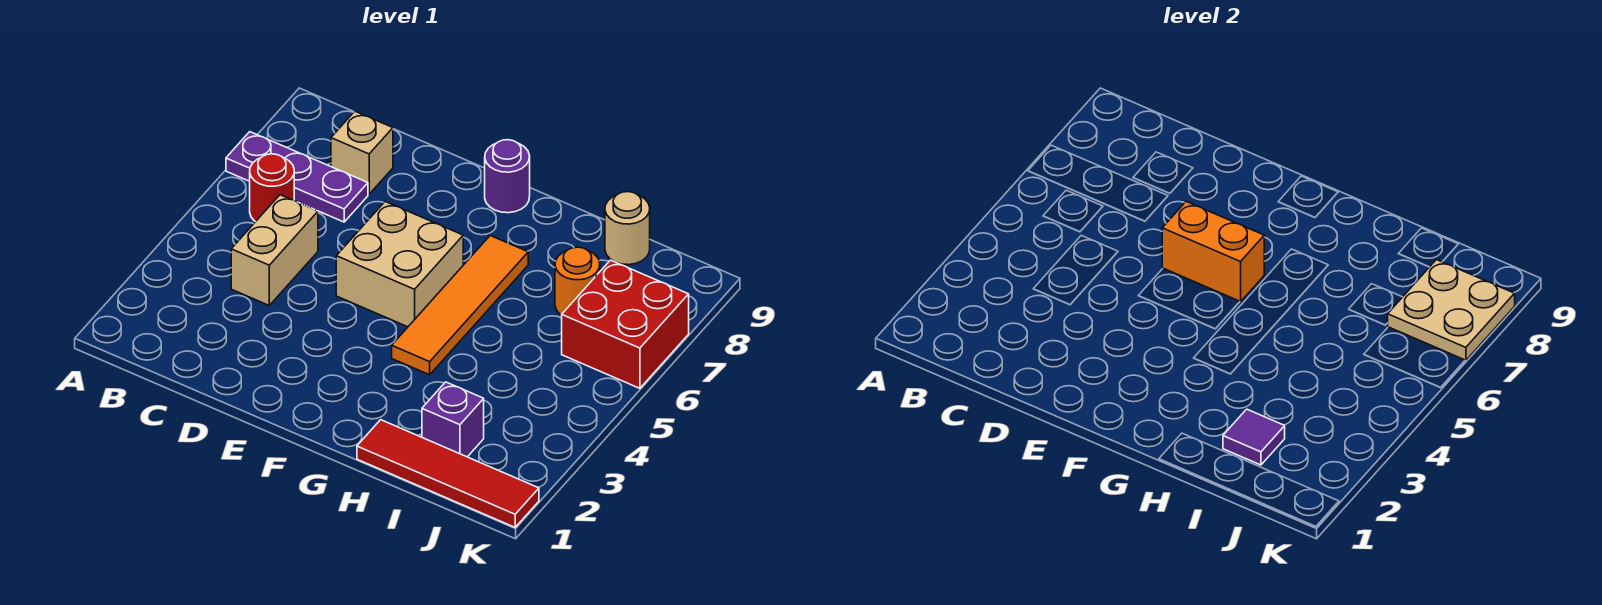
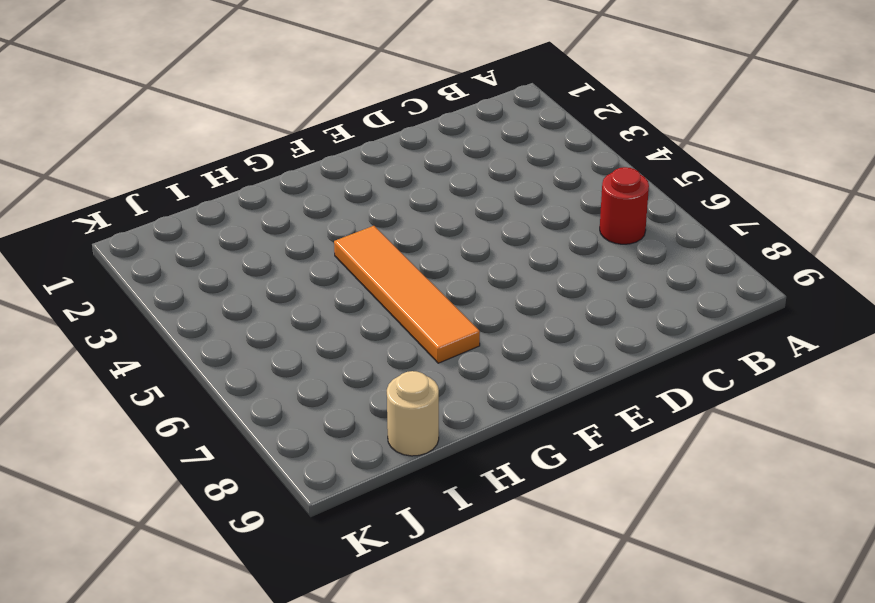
none -> purple plate A7:C7 level 1
none -> tan brick C4:C5 level 1
none -> tan brick C8 level 1

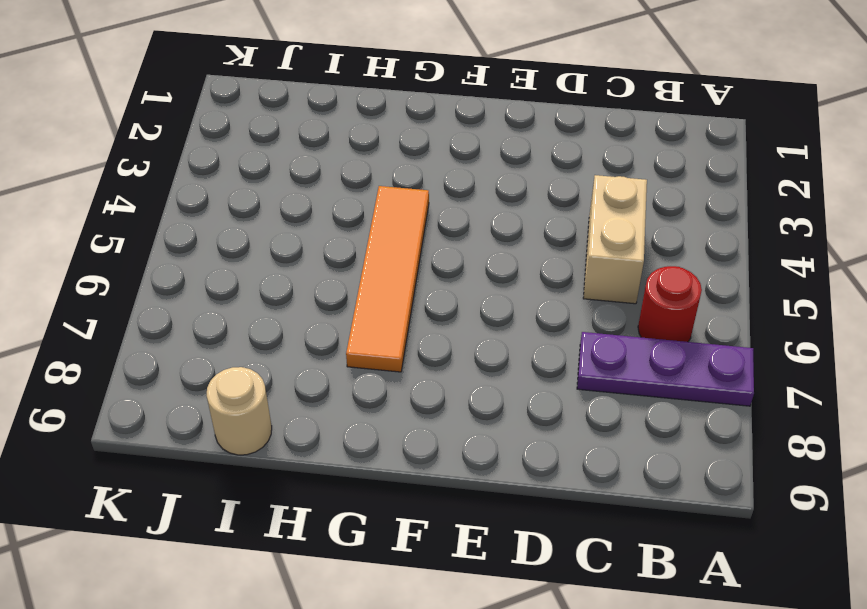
none -> tan brick C8 level 1
none -> tan brick E5:F6 level 1
none -> purple round brick F9 level 1

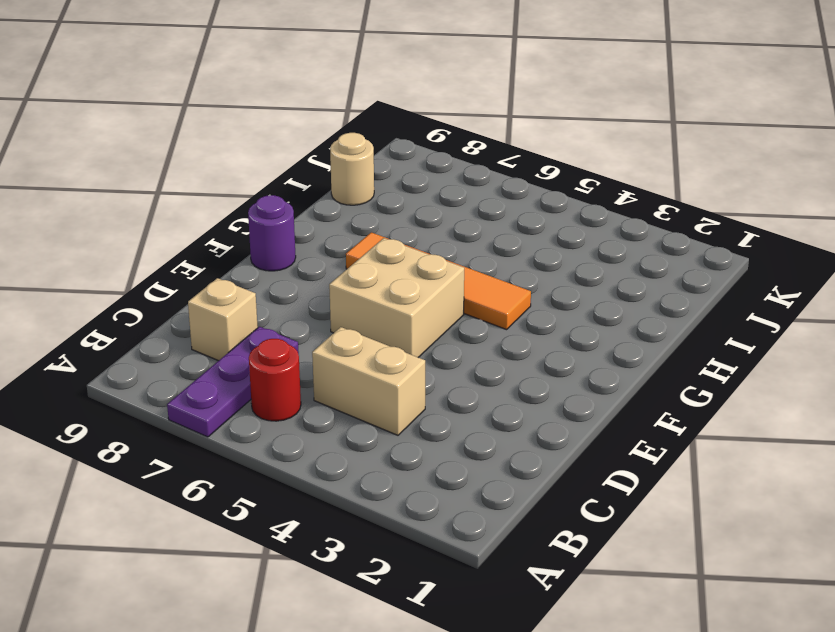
none -> red tile H1:K1 level 1
none -> purple brick I2 level 1
none -> orange round brick I7 level 1

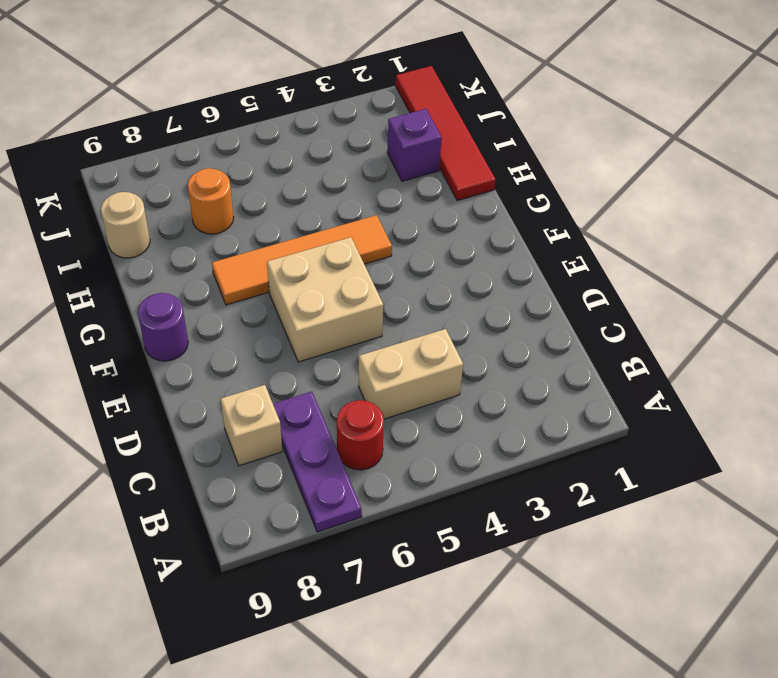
none -> red brick J6:K7 level 1
none -> orange brick E6:F6 level 2
none -> purple tile I2 level 2

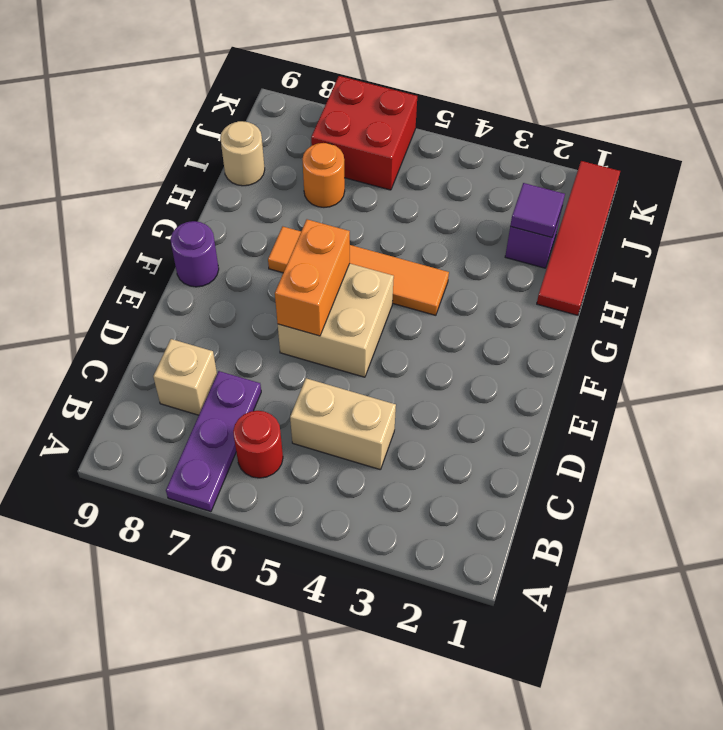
none -> tan plate J7:K8 level 2

